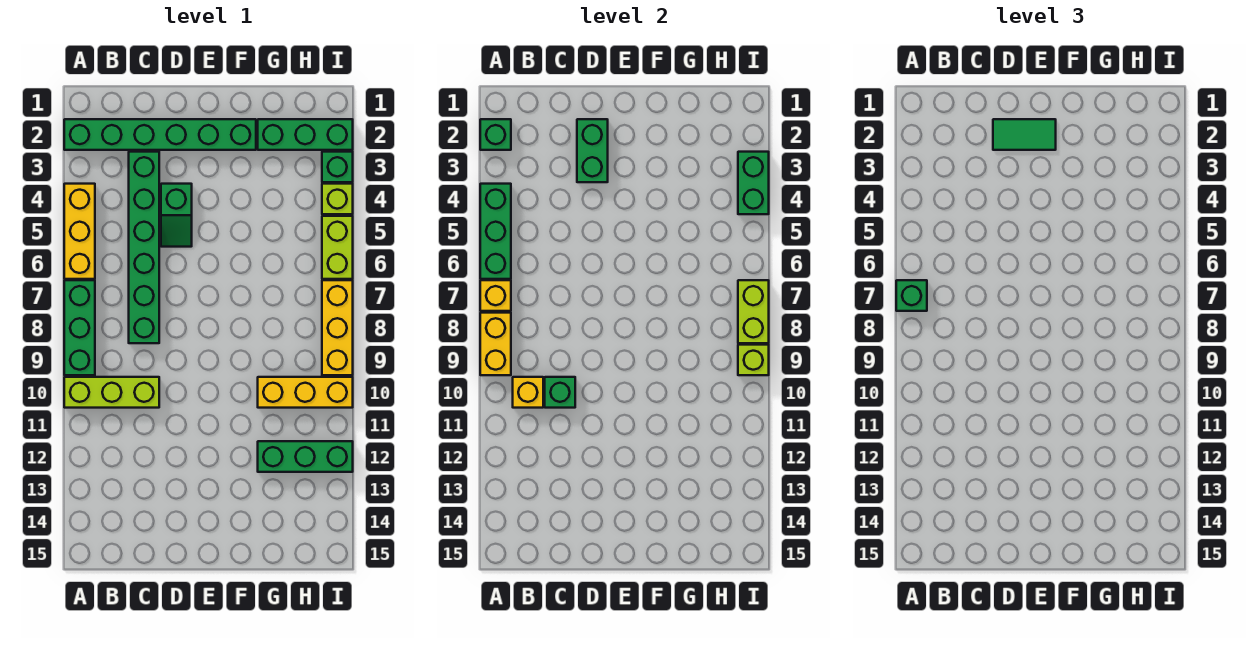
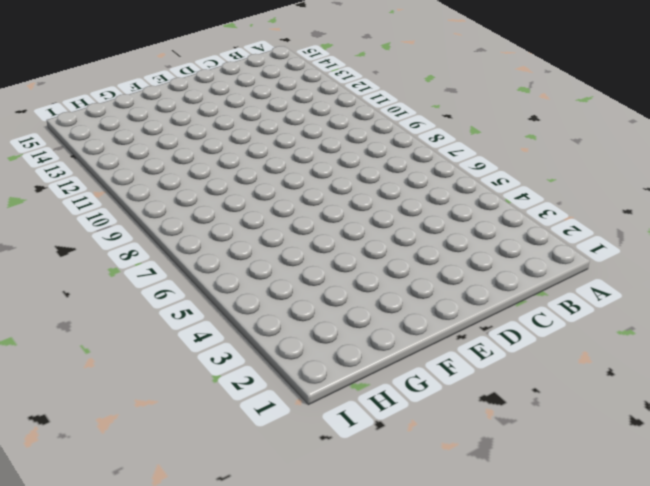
none -> green brick A2:F2 level 1
none -> yellow brick A4:A6 level 1
none -> green brick A7:A9 level 1

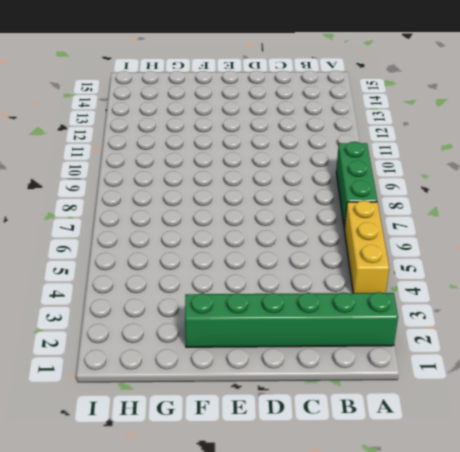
none -> lime brick A10:C10 level 1
none -> green brick C3:C8 level 1
none -> green slope D4:D5 level 1 top 4

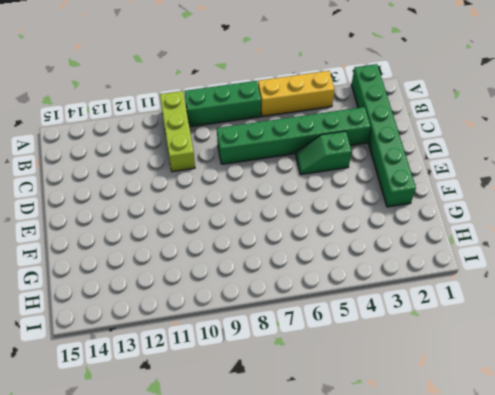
none -> green brick G2:I2 level 1
none -> yellow brick G10:I10 level 1
none -> green brick G12:I12 level 1

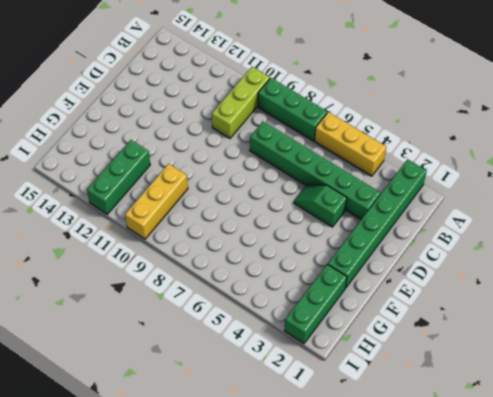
none -> green brick I3 level 1
none -> lime brick I4 level 1
none -> lime brick I5:I6 level 1

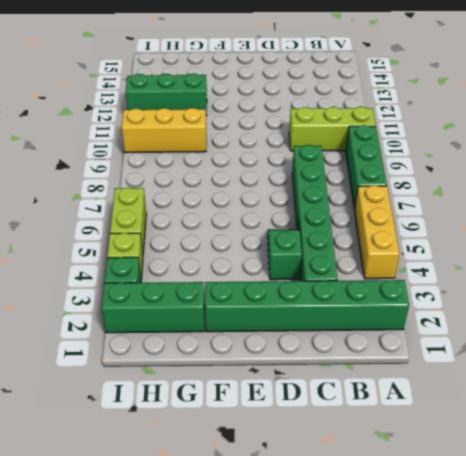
none -> yellow brick I7:I9 level 1
none -> green brick A2 level 2
none -> green brick A4:A6 level 2

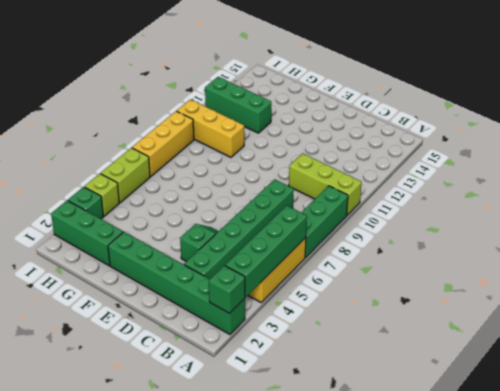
green brick A3:A6 level 2 -> green brick A4:A6 level 2
none -> yellow brick A7 level 2
none -> yellow brick A8:A9 level 2
none -> yellow brick B10 level 2

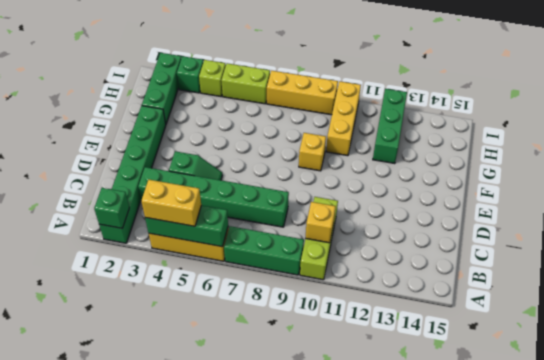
yellow brick A4:A5 level 3 -> yellow brick A8:A9 level 2
yellow brick F9 level 1 -> yellow brick A7 level 2
none -> green brick C10 level 2
none -> green brick D2:D3 level 2
none -> green brick I3:I4 level 2

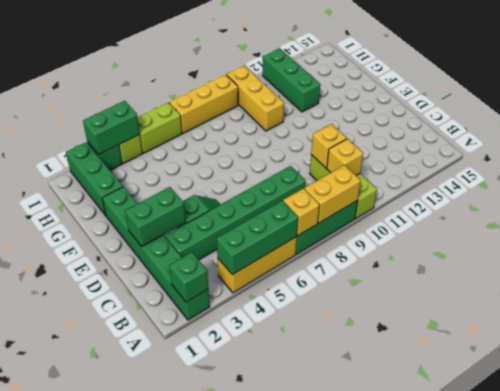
yellow brick C10 level 2 -> green brick C10 level 2
none -> lime brick I7:I8 level 2
none -> lime brick I9 level 2
none -> green brick A7 level 3

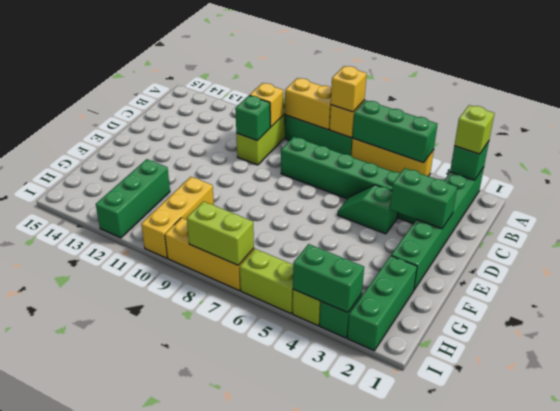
lime brick A2 level 3 -> lime brick I9 level 2
yellow brick A7 level 3 -> green brick A7 level 3
none -> green tile D2:E2 level 3

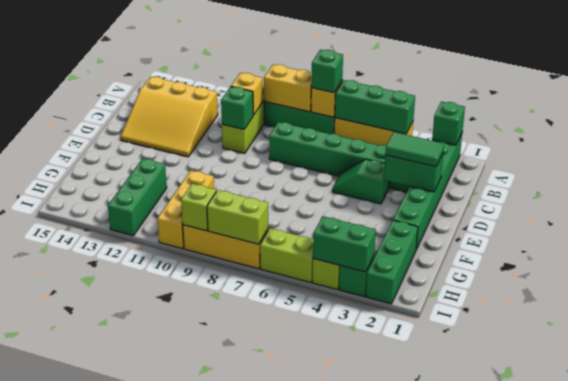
yellow slope B12:D14 level 1 top B -> none
green tile D2:D3 level 3 -> green tile D2:E2 level 3

